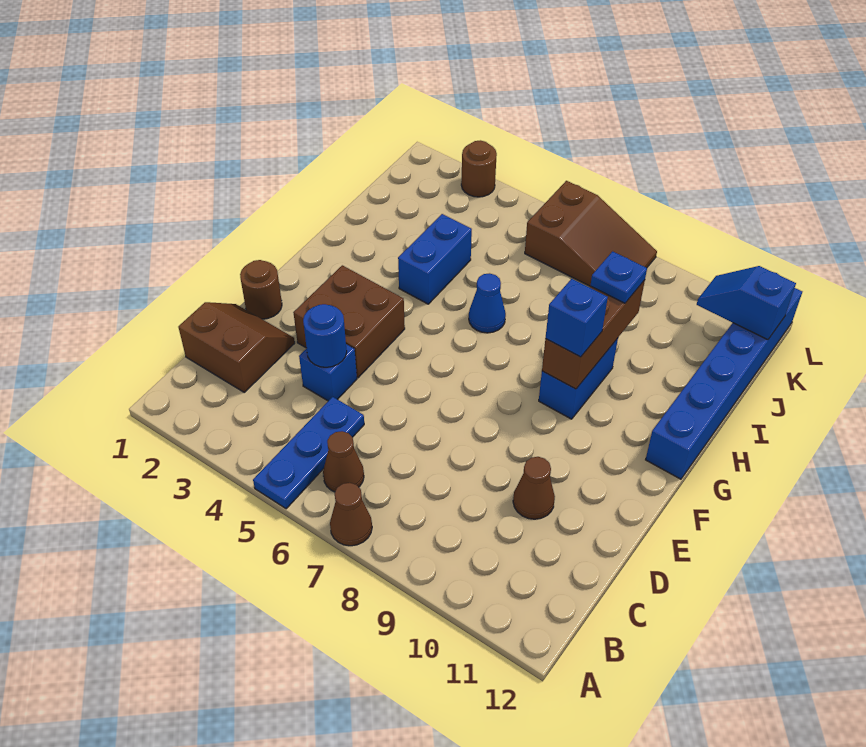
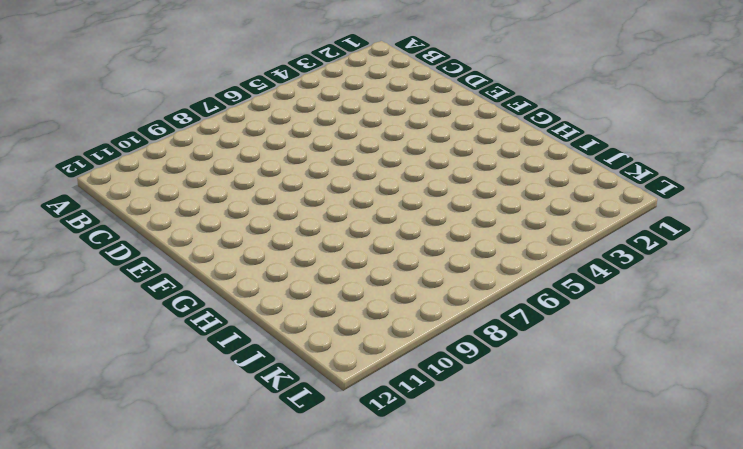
none -> blue plate A5:C5 level 1
none -> brown cone A7 level 1
none -> brown cone B6 level 1

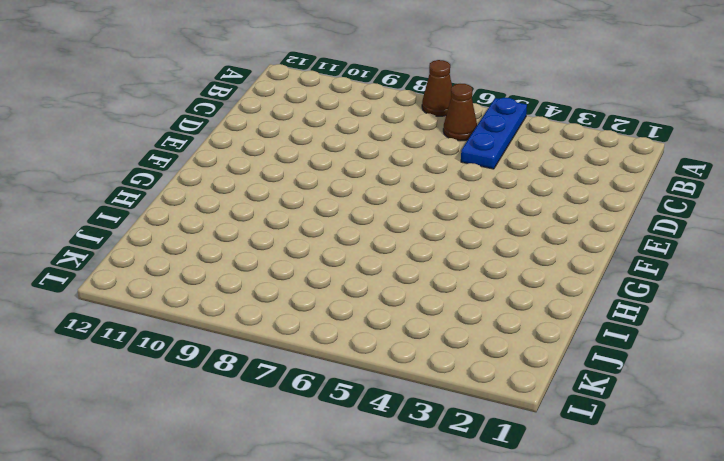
none -> brown slope C1:D2 level 1 top C
none -> blue brick D4 level 1
none -> brown cone D10 level 1

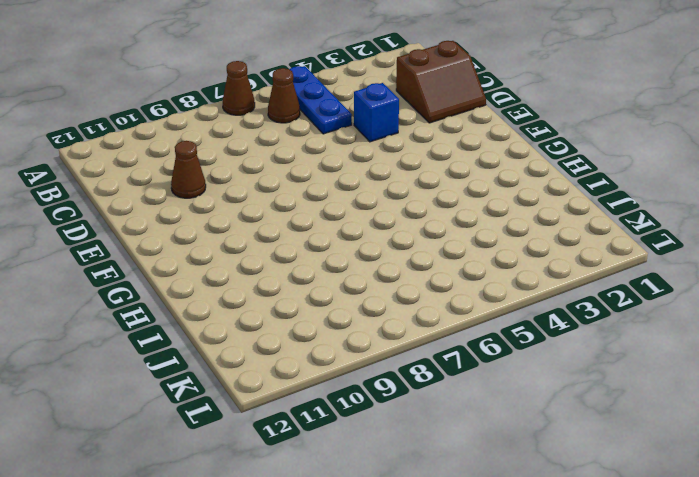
none -> brown round brick E1 level 1
none -> brown brick E3:F4 level 1
none -> blue brick G9:H9 level 1

